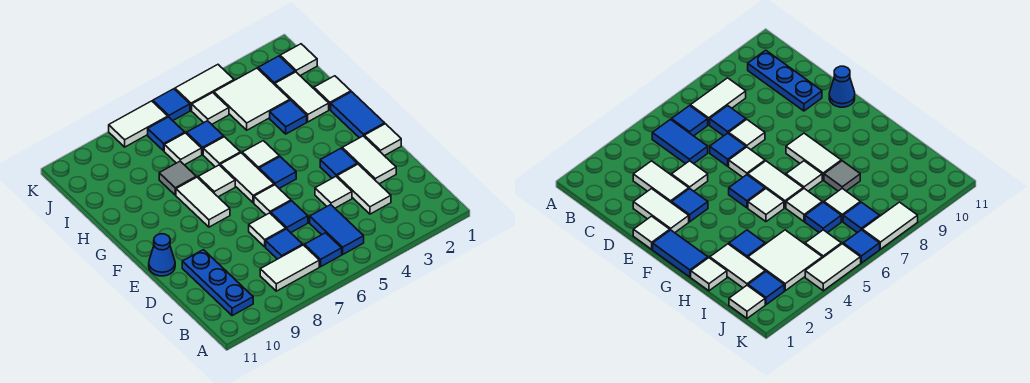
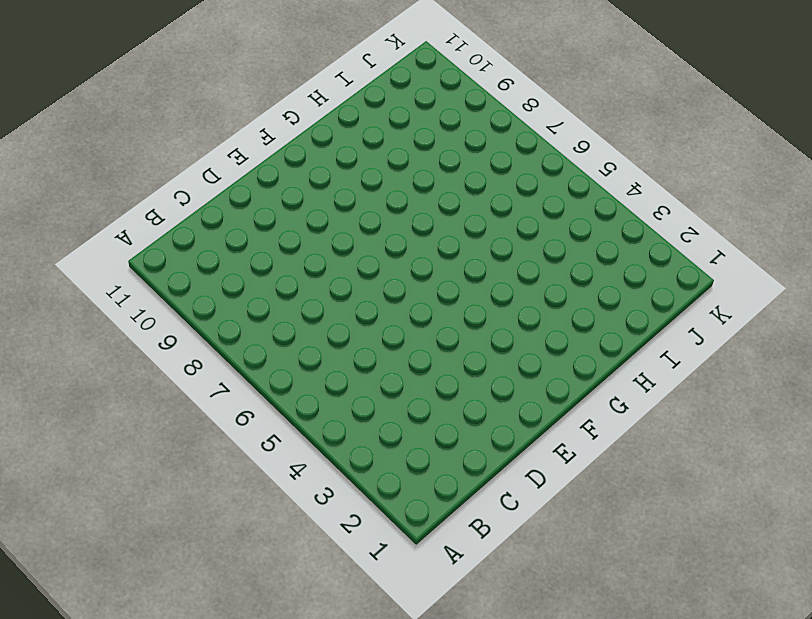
none -> blue tile B5:C5 level 1
none -> blue tile B6 level 1
none -> white tile B7:B8 level 1
none -> blue plate B10:D10 level 1

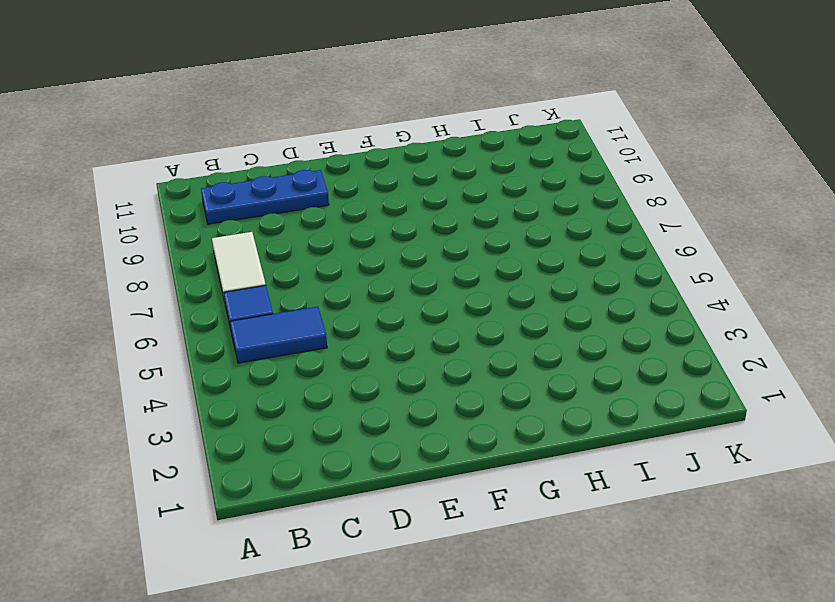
none -> white tile C3:D3 level 1
none -> blue tile C7 level 1
none -> white tile D2:E2 level 1
none -> white tile D4 level 1

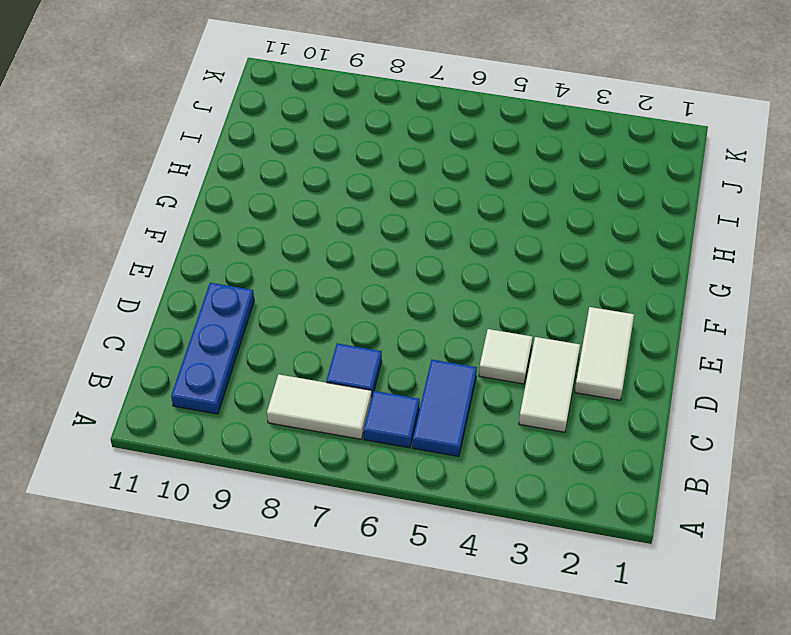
none -> blue tile D6 level 1
none -> white tile D7 level 1
none -> white tile E1 level 1
none -> blue tile E3 level 1

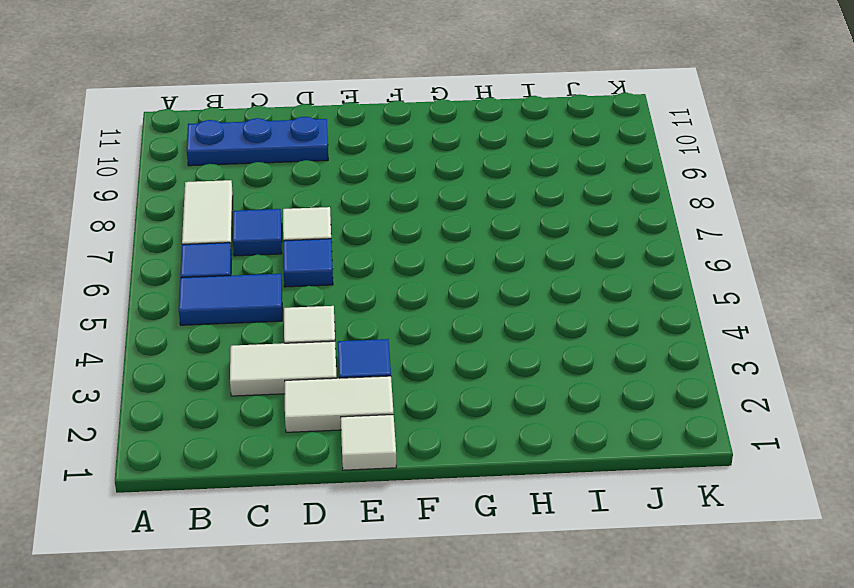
none -> white tile E6 level 1
none -> blue cone E11 level 1
none -> blue tile F1:G1 level 1
none -> blue tile F5 level 1

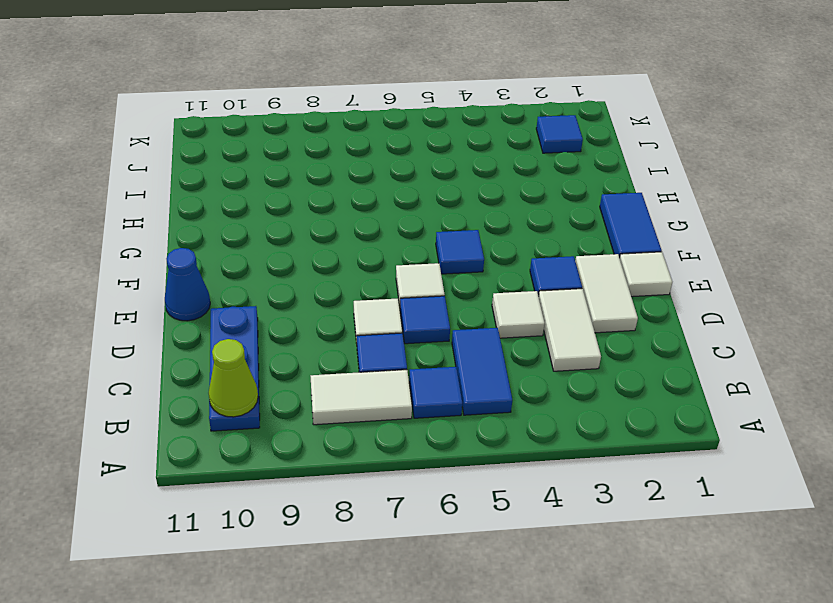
lime cone B10 level 2 -> none
none -> white tile F6:G6 level 1
none -> white tile F8:G8 level 1
none -> white tile G5 level 1
none -> white tile G7 level 1

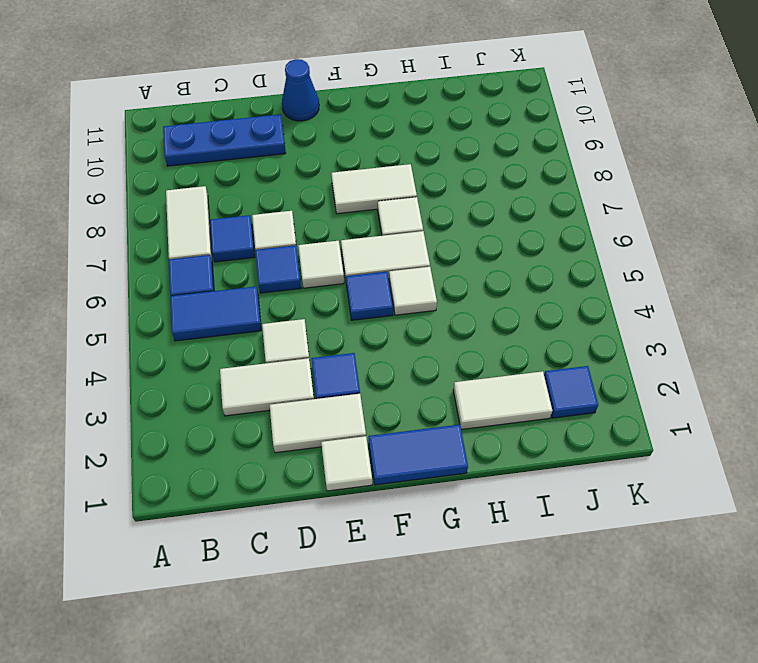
none -> white tile H1 level 1
none -> blue tile H3 level 1
none -> white tile H6 level 1
none -> grey tile H8 level 1

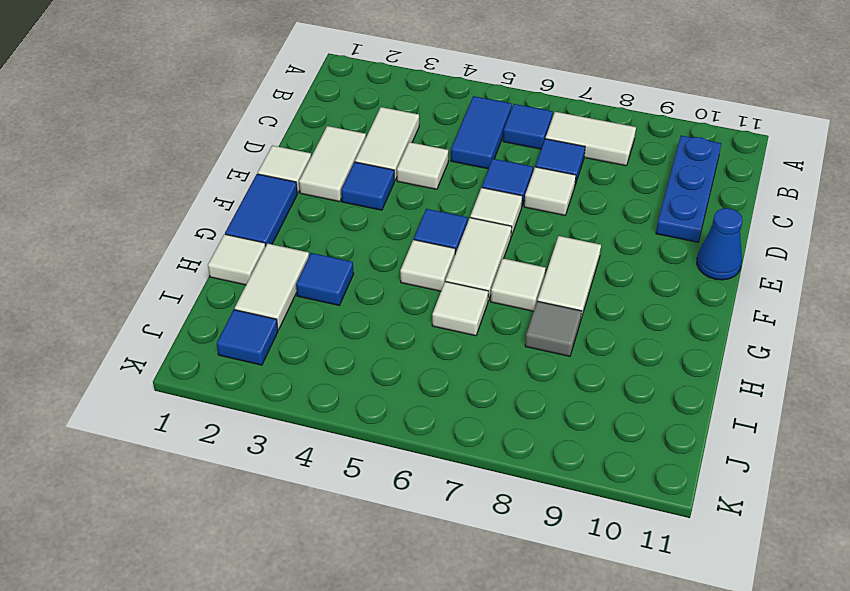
none -> white tile I3:J4 level 1
none -> blue tile I6 level 1
none -> white tile I7 level 1
none -> white tile J1 level 1

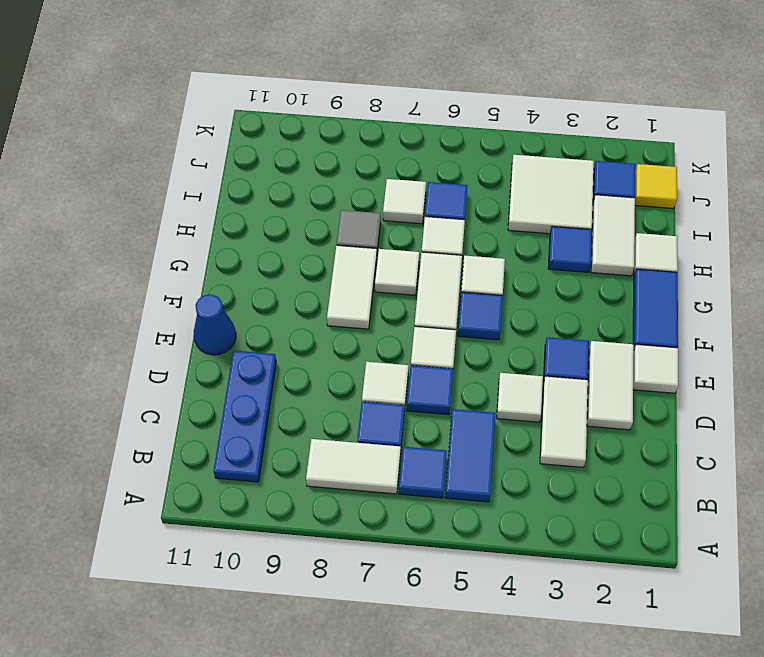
yellow tile J1 level 1 -> white tile J1 level 1
none -> white tile J5 level 1
none -> blue tile J7 level 1
none -> white tile K4:K5 level 1
none -> blue tile K6 level 1

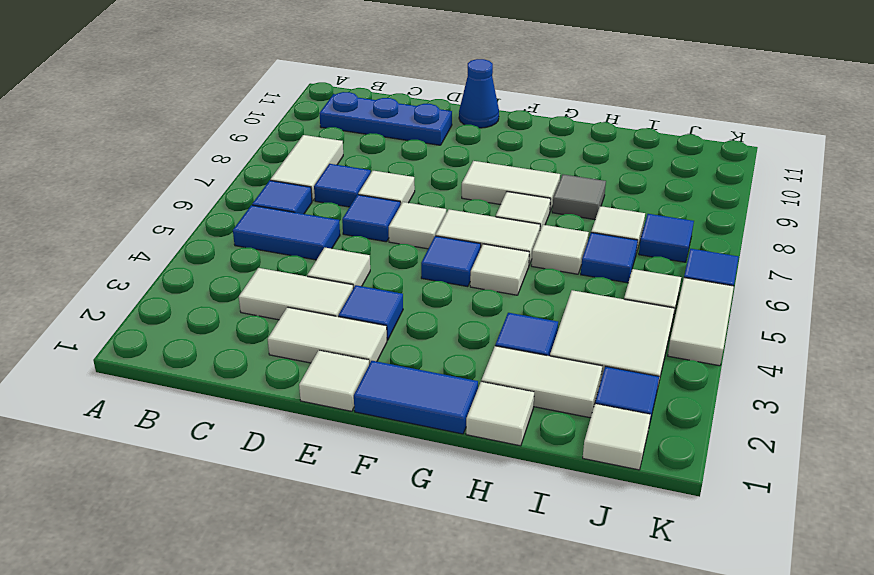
none -> white tile K7:K8 level 1

